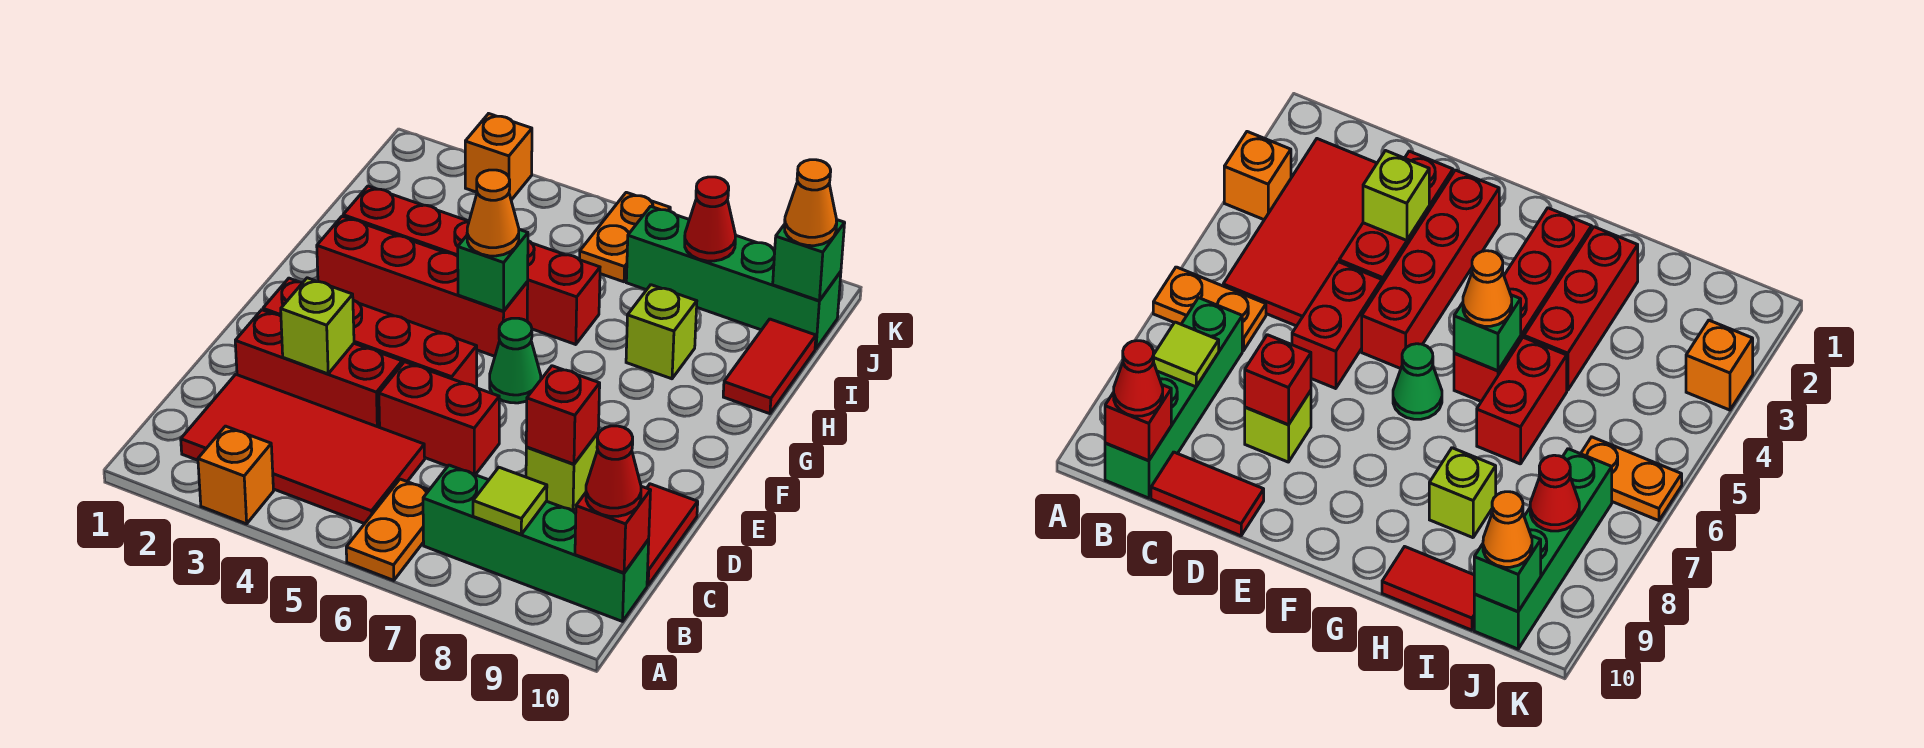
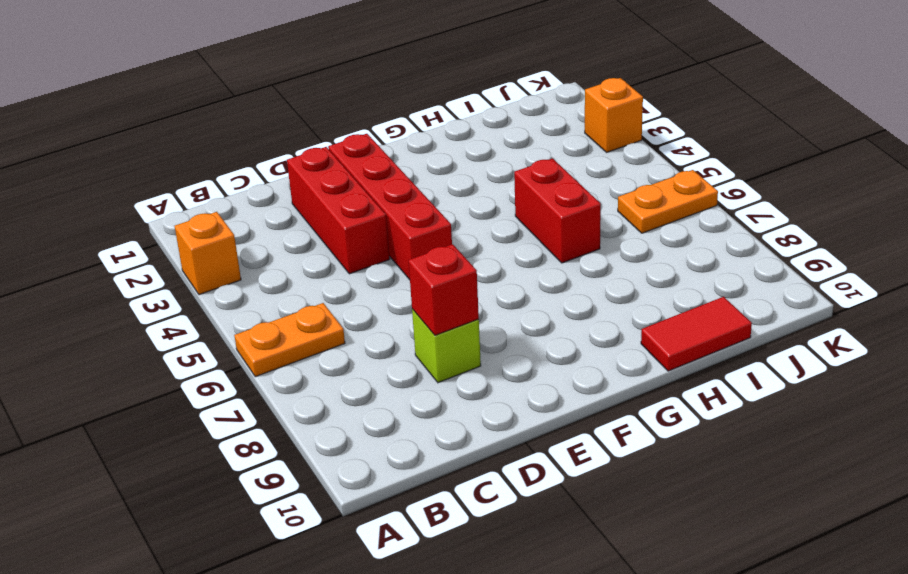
none -> red tile B2:C5 level 1
none -> green brick B7:B10 level 1
none -> red tile C10:D10 level 1

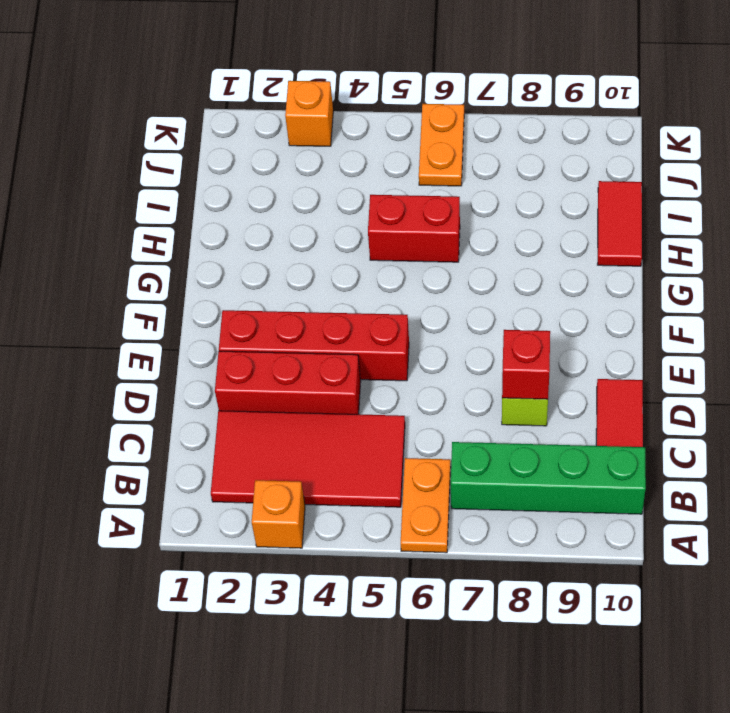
none -> red brick D5:D6 level 1
none -> green cone F6 level 1
none -> red brick G2:G5 level 1

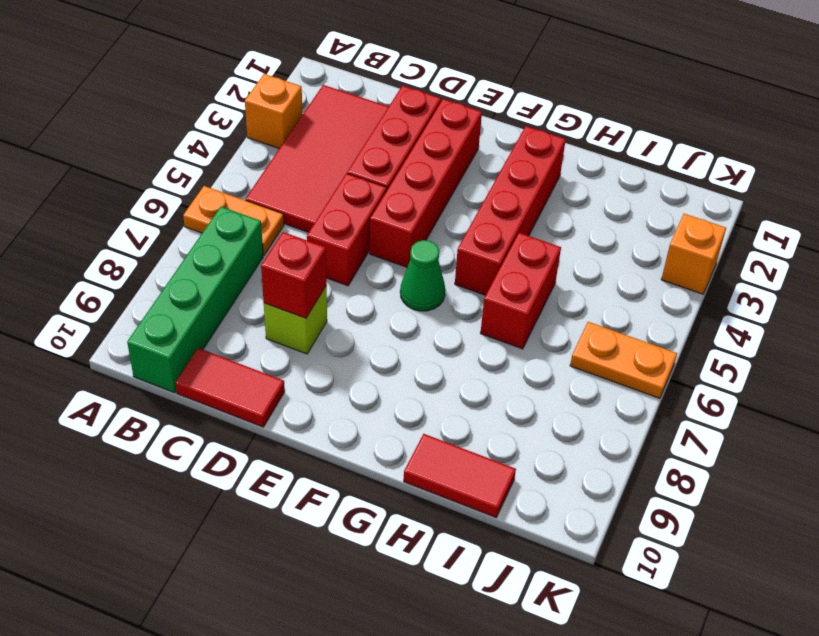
none -> red brick H2:H4 level 1
none -> lime brick H8 level 1
none -> green brick J7:J10 level 1

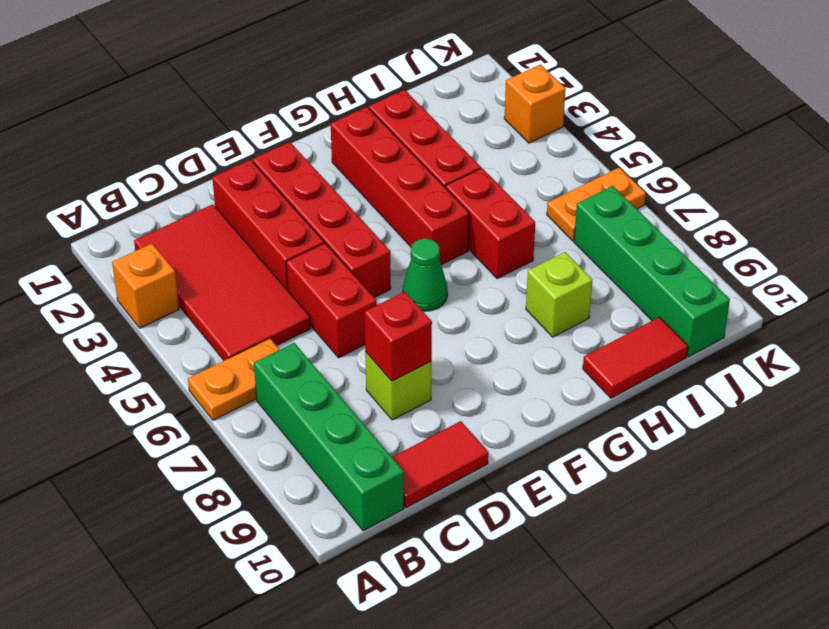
none -> lime tile B8 level 2
none -> red brick B10 level 2
none -> lime brick D3 level 2

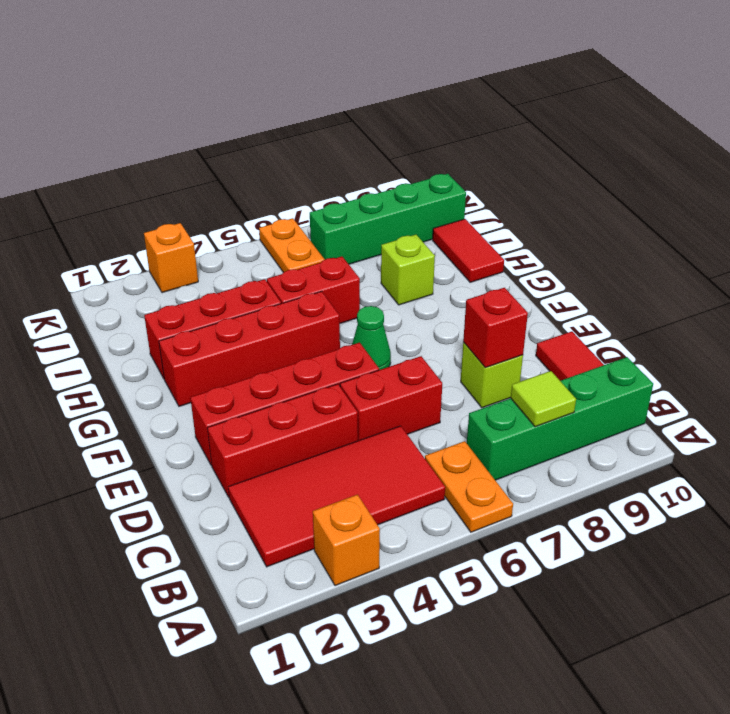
none -> red brick B10 level 2
none -> lime brick D3 level 2
none -> green brick G5 level 2

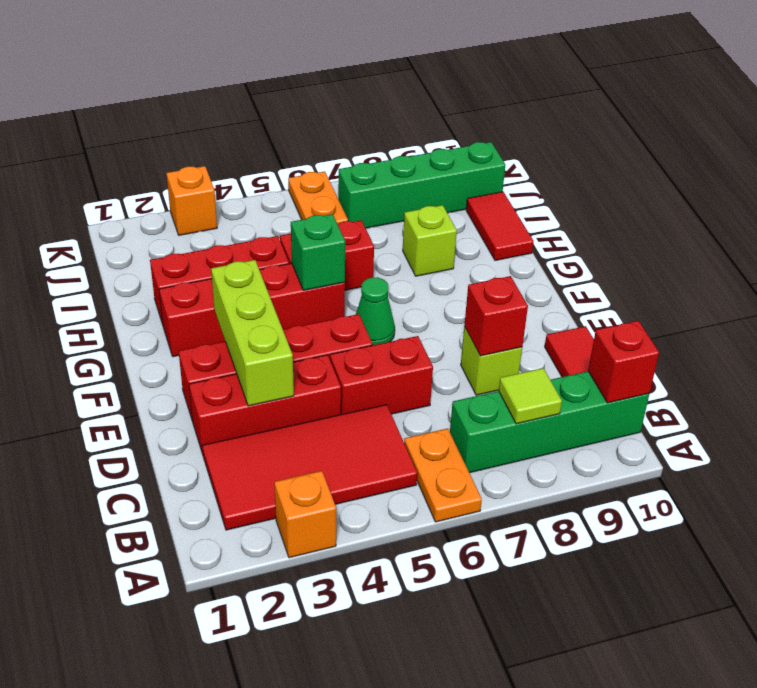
lime brick D3:F3 level 2 -> lime brick D3 level 2
none -> red cone J8 level 2
none -> green brick J10 level 2
none -> red cone B10 level 3

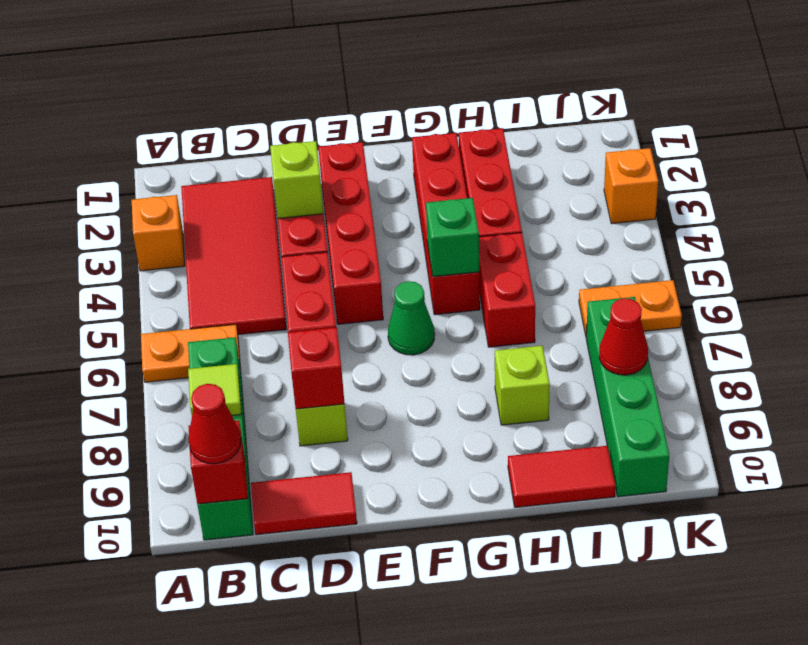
none -> green brick J10 level 2
none -> orange cone G5 level 3
none -> orange cone J10 level 3

